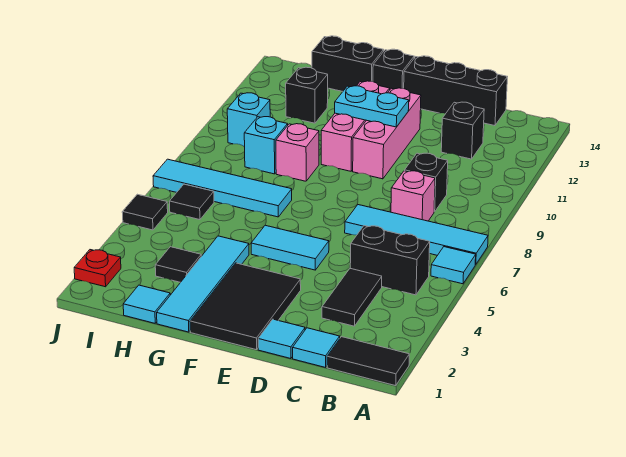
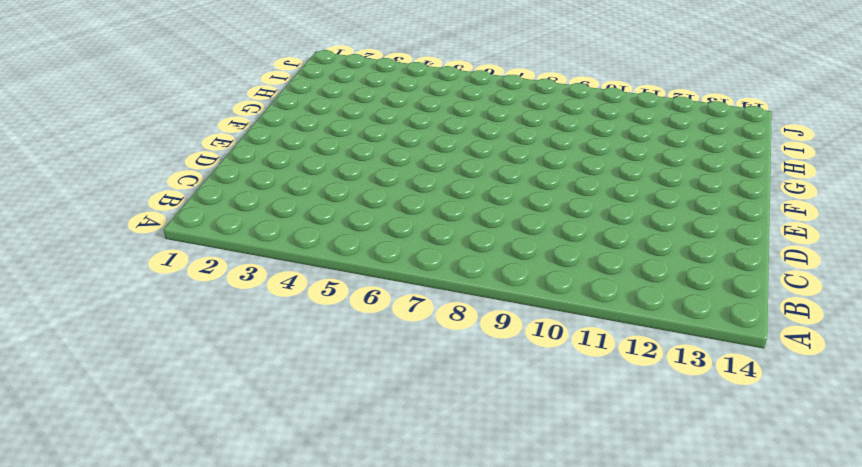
none -> black tile A1:B1 level 1
none -> cyan tile A6 level 1
none -> cyan tile A7:D7 level 1

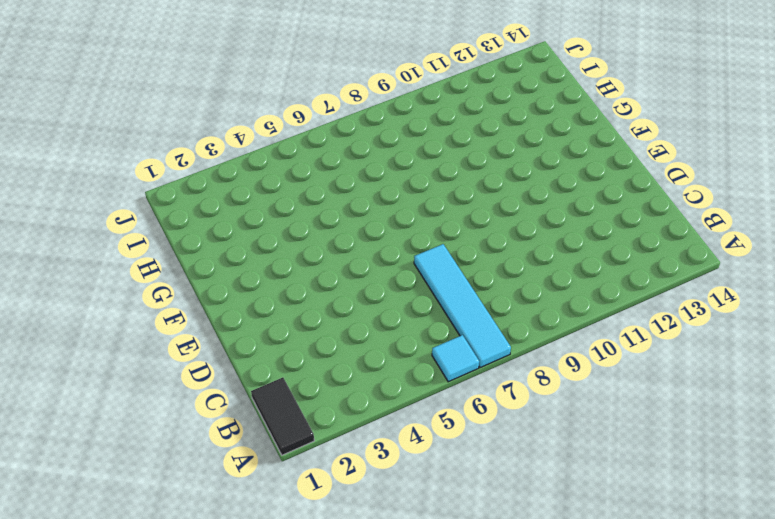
none -> black brick B5:C5 level 1
none -> cyan tile C1 level 1
none -> black tile C3:C4 level 1

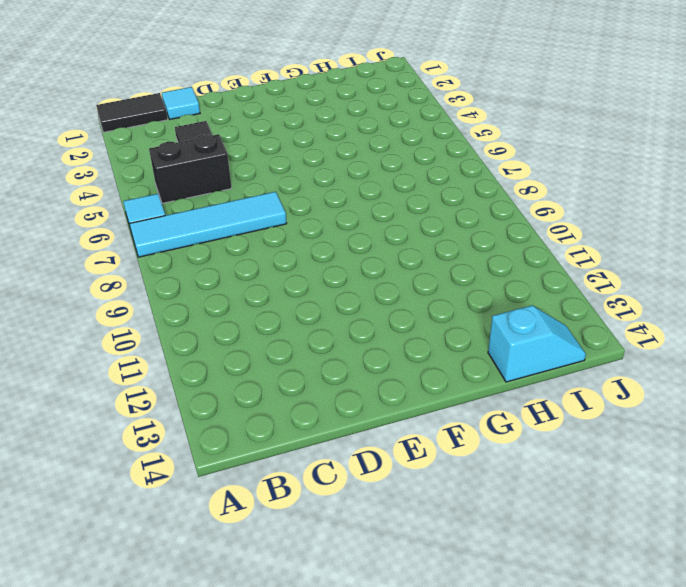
cyan slope H14:I14 level 1 top H -> black brick G14:H14 level 1
none -> pink brick C8 level 1
none -> black brick C9 level 1
none -> black brick C12 level 1

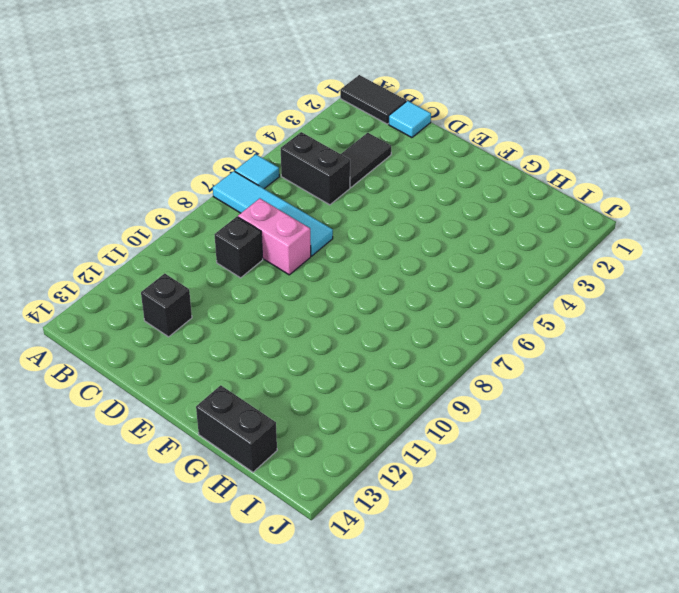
pink brick C8:D8 level 1 -> pink brick C8 level 1
none -> black brick C14:E14 level 1
none -> cyan tile D1 level 1
none -> black tile E1:F3 level 1

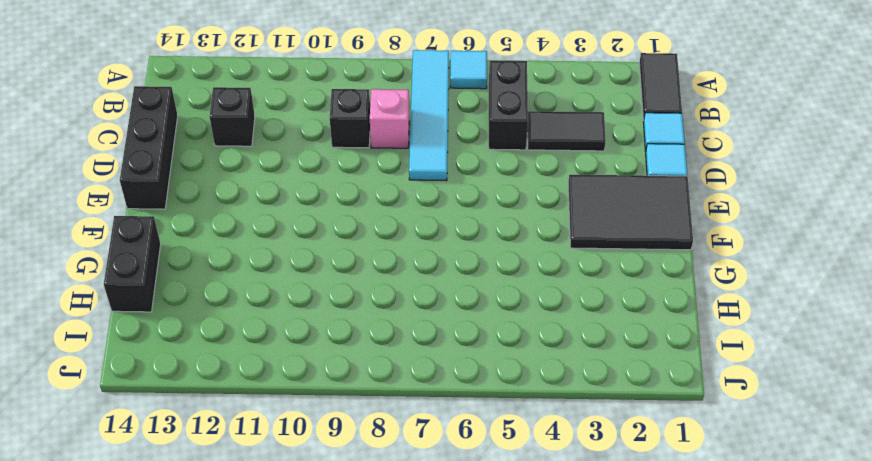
none -> cyan tile E5:F5 level 1
none -> pink brick E10:E12 level 1
none -> pink brick F10:F12 level 1

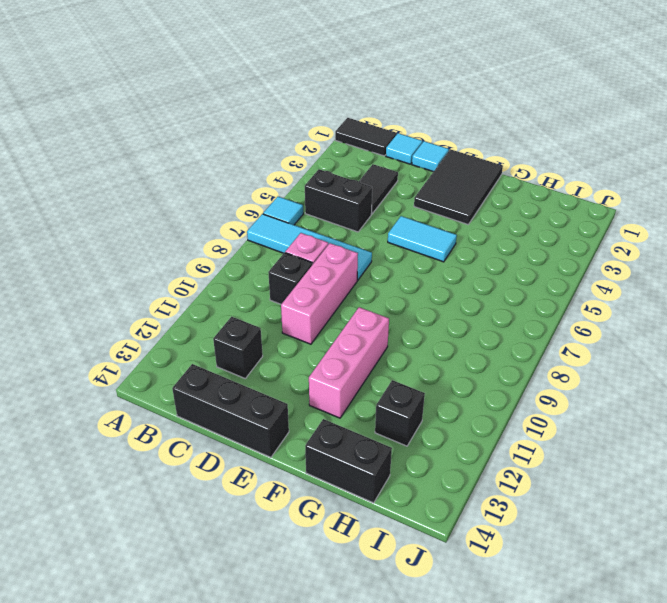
pink brick D8:D10 level 1 -> pink brick E10:E12 level 1
none -> black brick F14 level 1
none -> cyan tile G1:G4 level 1
none -> cyan tile G7:J7 level 1

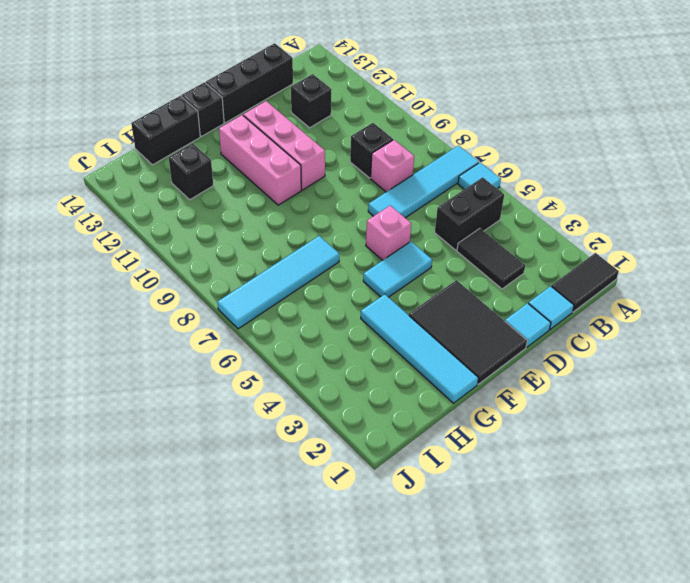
pink brick E6 level 1 -> pink brick G9 level 1
none -> cyan tile H1 level 1
none -> black tile H3 level 1
none -> cyan brick H9 level 1

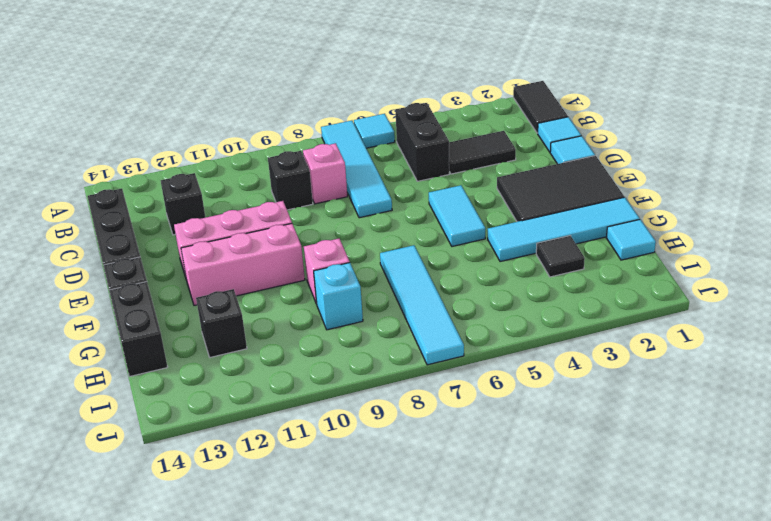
none -> black tile I6 level 1
none -> cyan brick I10 level 1
none -> red plate J2 level 1

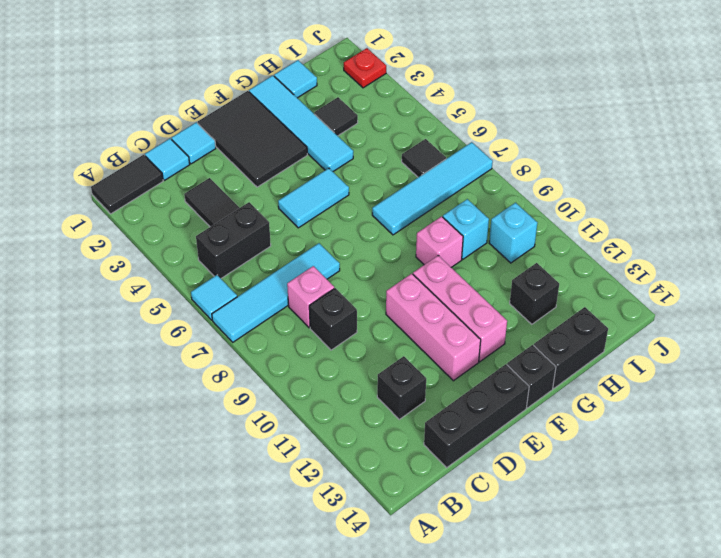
none -> black tile J5 level 1
none -> cyan plate E11:F11 level 2

